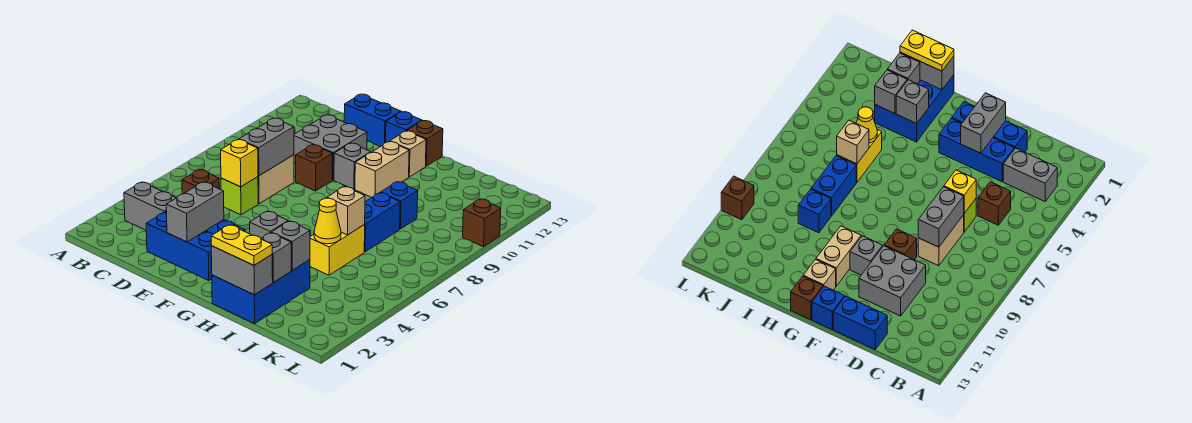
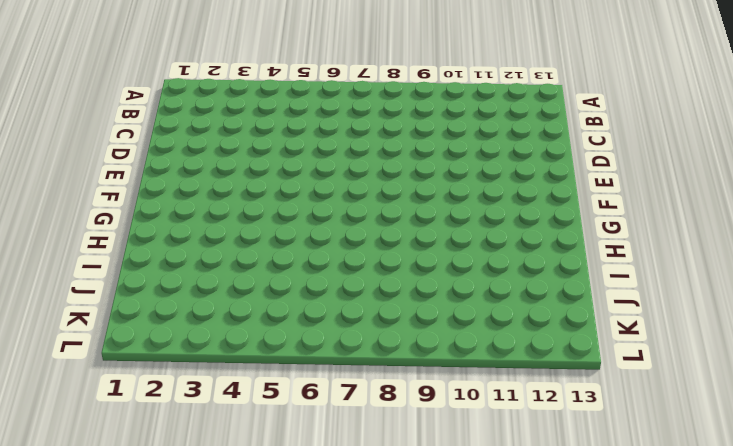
none -> grey brick B3:C3 level 1
none -> brown brick C5 level 1
none -> blue brick D2:F2 level 1

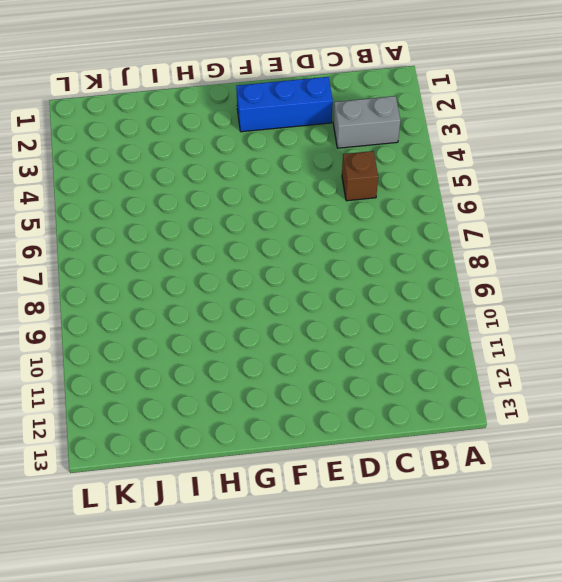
none -> blue brick D3:F3 level 1
none -> lime brick D6 level 1
none -> tan brick D7:D8 level 1

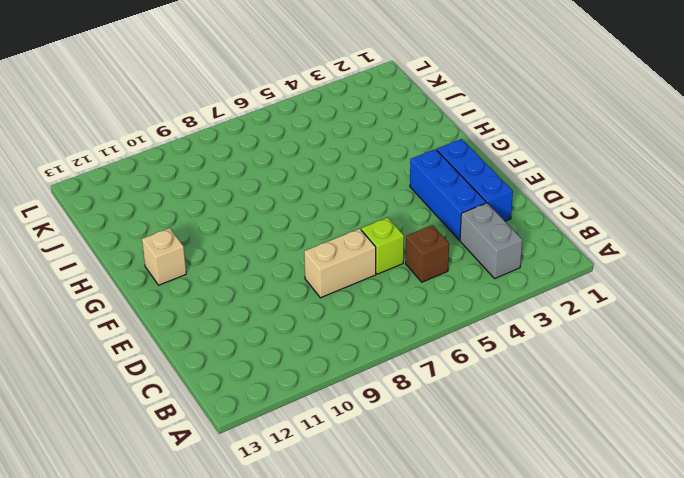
none -> grey brick D10:E11 level 1
none -> blue brick D13:E13 level 1
none -> brown brick E9 level 1

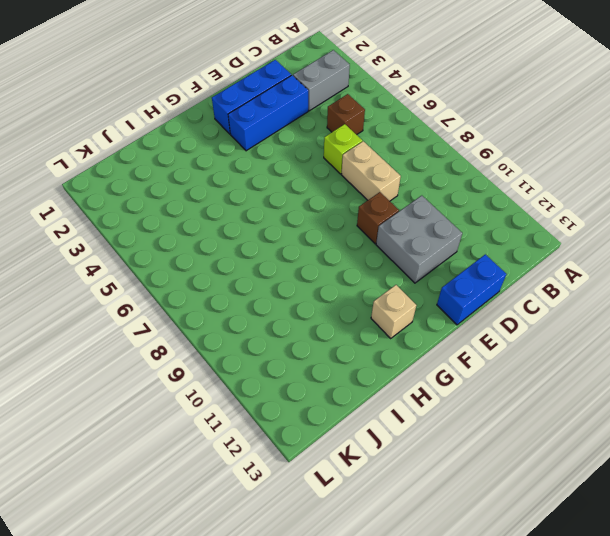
none -> grey brick F10 level 1
none -> blue brick F13 level 1
none -> tan brick G10:G11 level 1

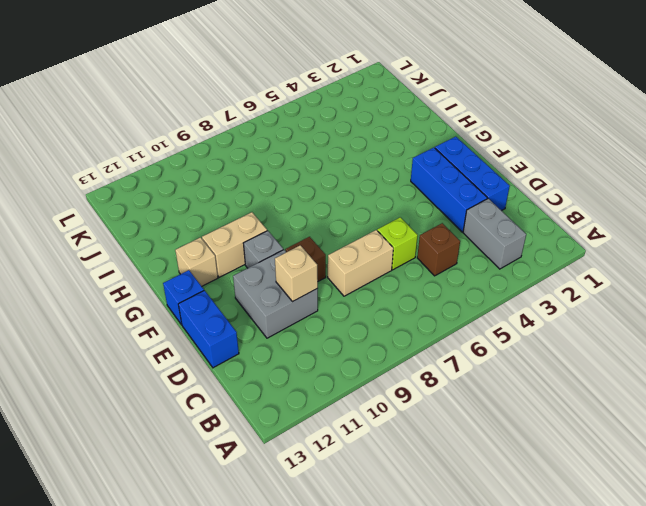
tan brick D10 level 2 -> tan brick I6 level 2
none -> brown brick G13 level 1
none -> blue brick H1:I3 level 1
none -> yellow brick I5:I6 level 1

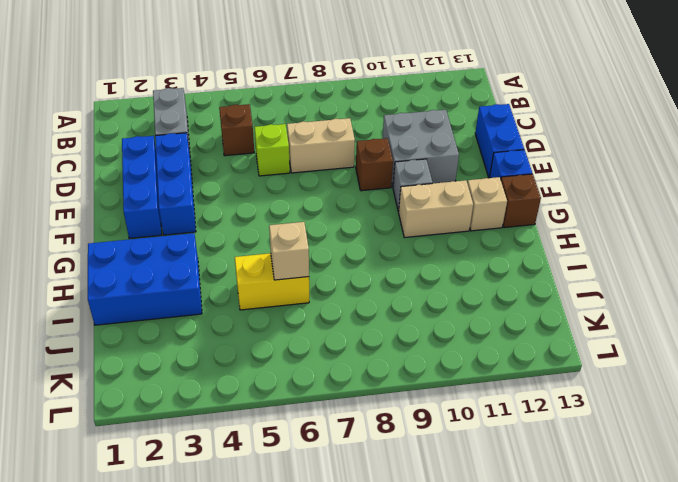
none -> blue brick I7:I8 level 1
none -> blue brick I9 level 1
none -> brown brick L10 level 1

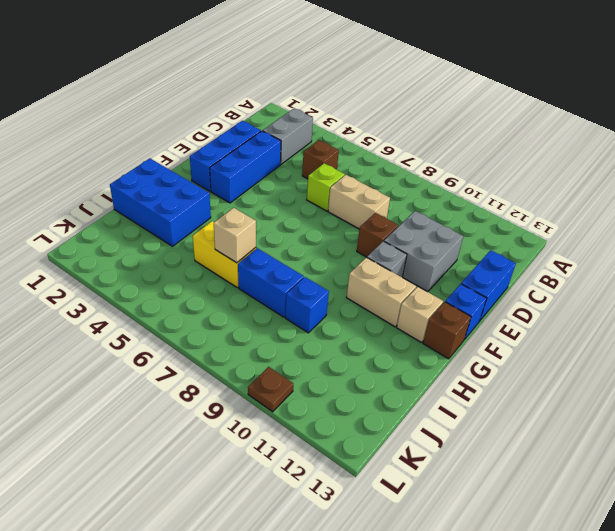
brown plate L10 level 1 -> brown brick L10 level 1
none -> yellow brick D6 level 2
none -> grey brick D7:D8 level 2
none -> grey brick E2:E3 level 2

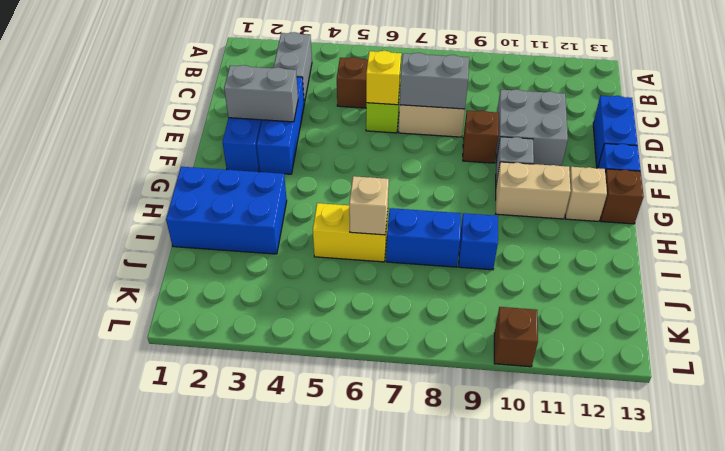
none -> grey brick H1:I1 level 2
none -> grey brick H3 level 2
none -> grey brick I2 level 2

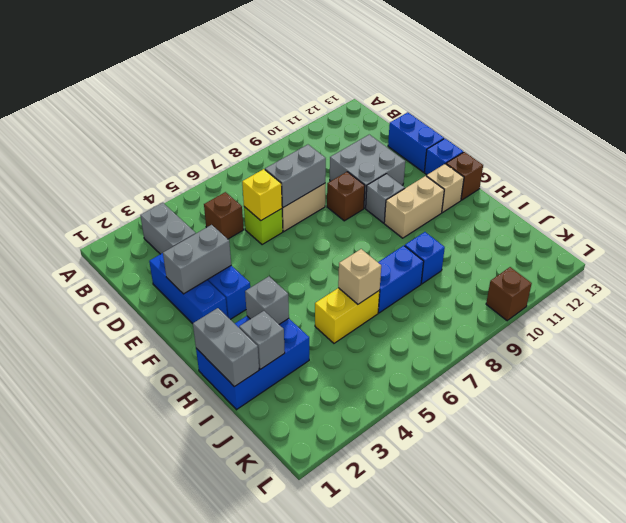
none -> grey brick I3 level 2
none -> yellow cone I5 level 2
none -> yellow plate H1:I1 level 3

